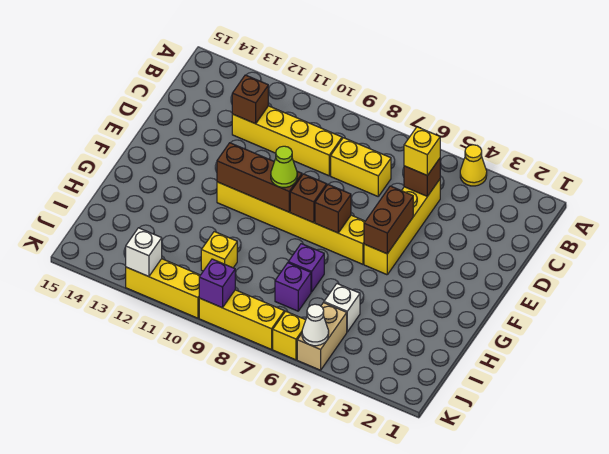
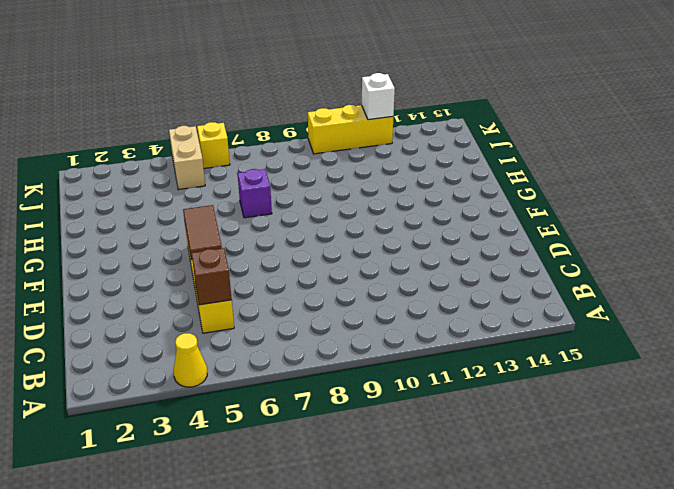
brown tile E5:F5 level 2 -> brown brick E5:F5 level 2
none -> yellow brick C7:C8 level 1
none -> yellow brick C9:C12 level 1
none -> yellow brick F6:F11 level 1

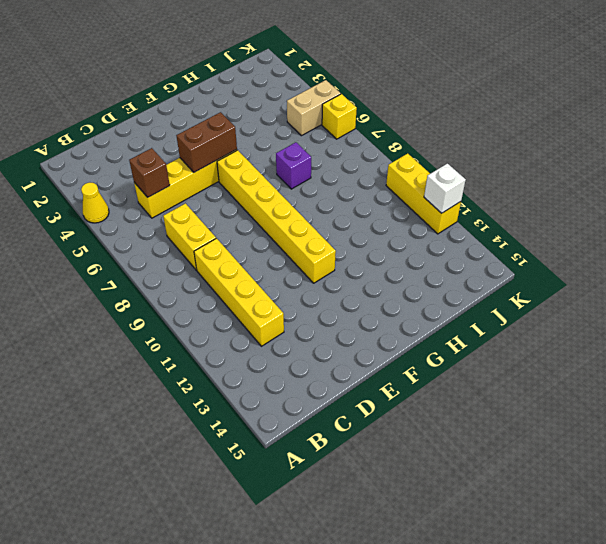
none -> white brick I5 level 1
none -> purple brick I7 level 1
none -> yellow brick I10 level 1

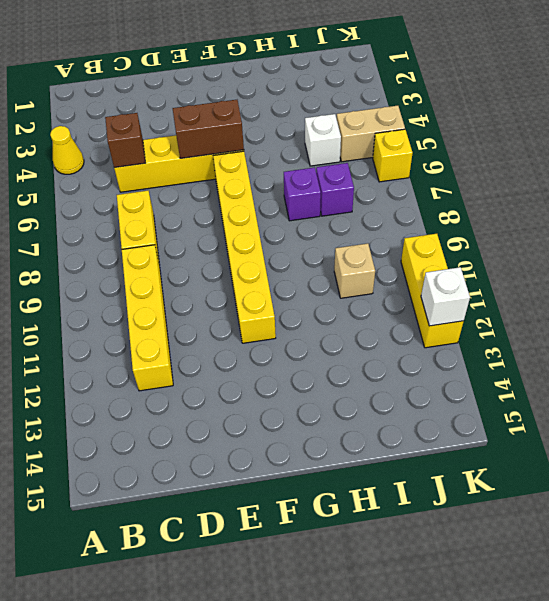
tan brick I10 level 1 -> yellow brick I10 level 1
none -> yellow brick K7:K9 level 1
none -> brown brick C12 level 2
none -> brown brick F7 level 2

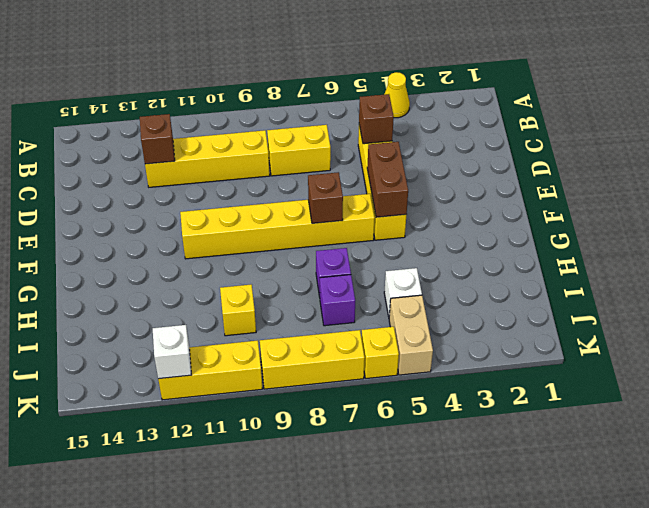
none -> brown brick F8 level 2
none -> brown brick F9:F11 level 2
none -> white cone K5 level 2

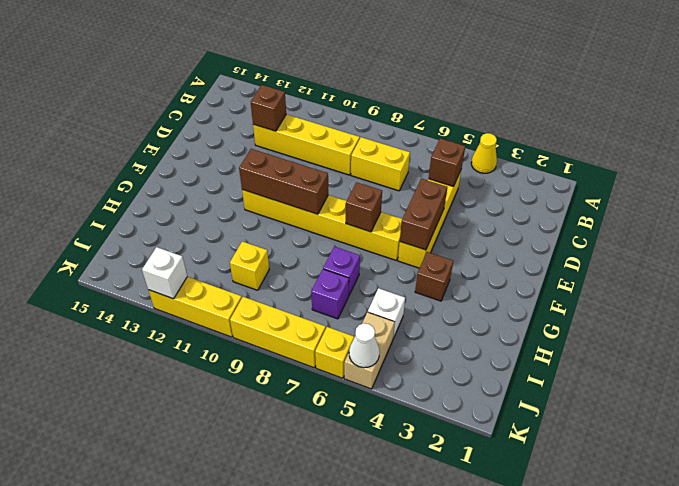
brown brick G4 level 1 -> brown brick F8 level 2
none -> purple brick K9 level 2
none -> yellow brick C5 level 3
none -> lime cone F9 level 3

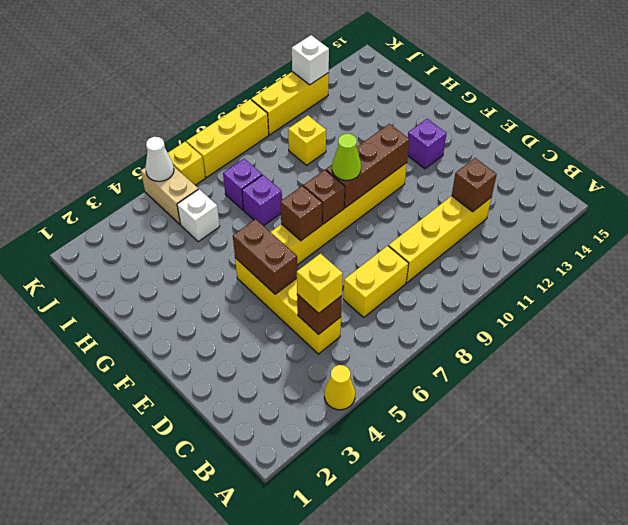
purple brick F13 level 1 -> purple brick K9 level 2

